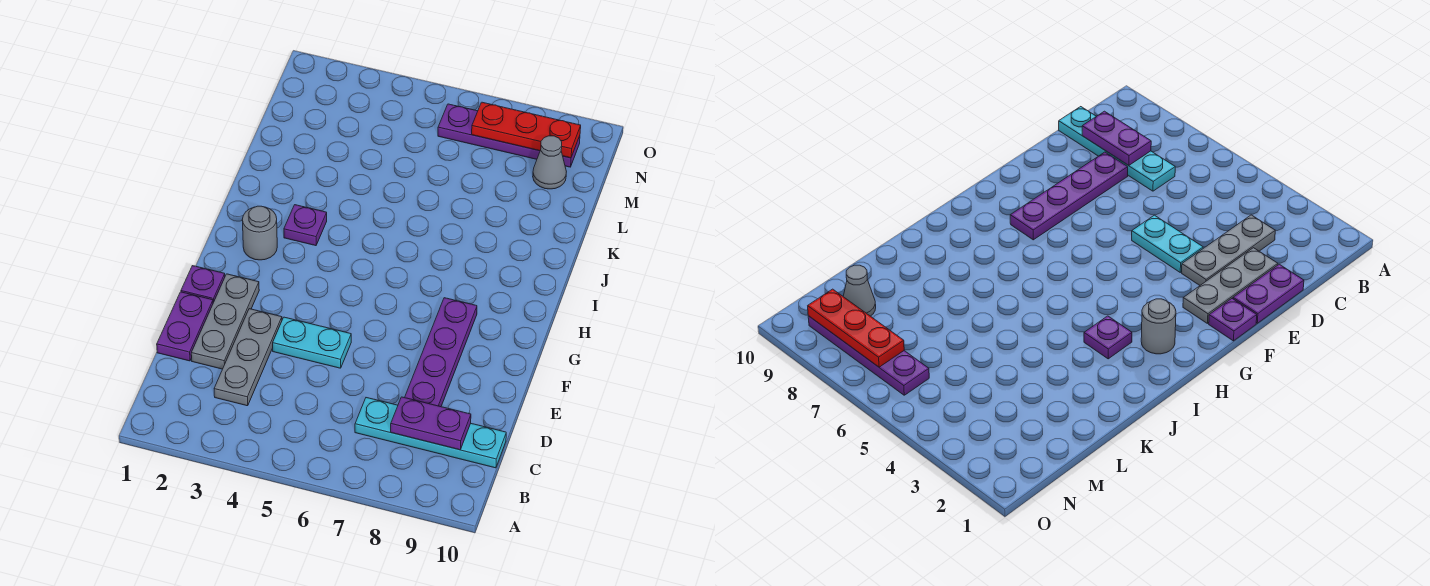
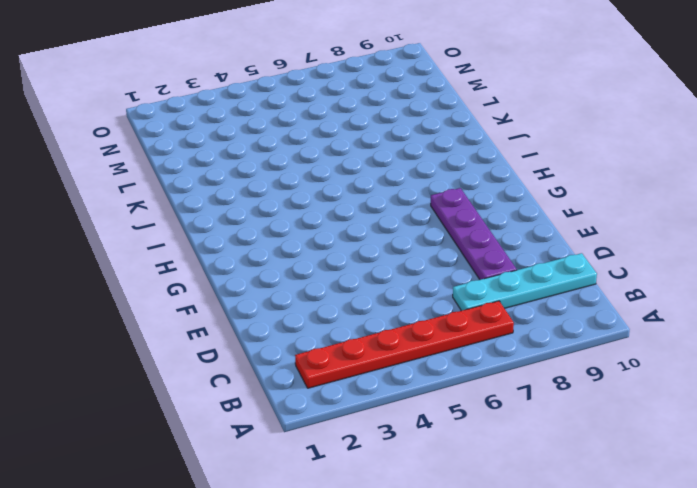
red plate B2:B7 level 1 -> none
none -> grey plate C3:E3 level 1
none -> purple plate D1:E1 level 1
none -> grey plate D2:F2 level 1

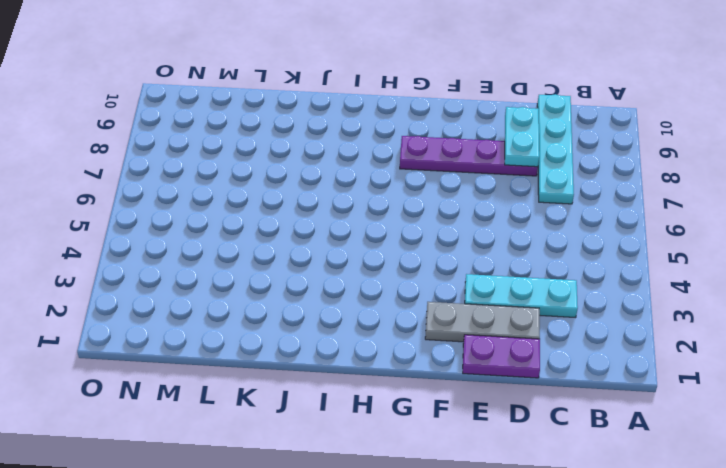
cyan plate C3:E3 level 1 -> grey plate C3:E3 level 1
cyan plate D8:D9 level 2 -> cyan plate E4:E5 level 1
none -> purple plate F1 level 1
none -> grey round brick H2 level 1
none -> purple plate I3 level 1

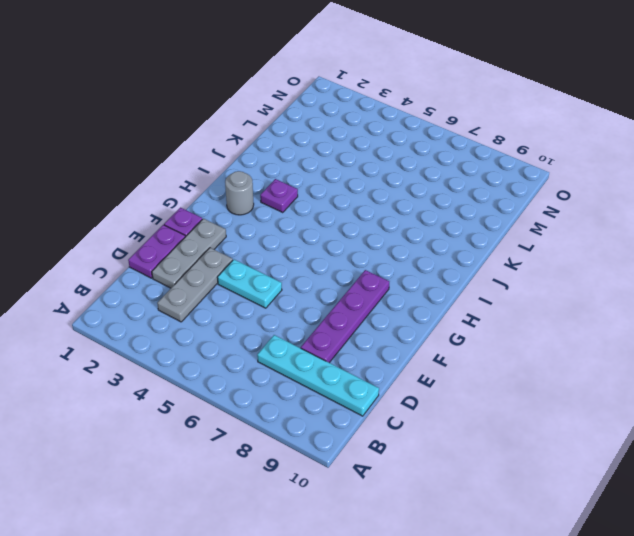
none -> grey cone M9 level 1
none -> purple plate N6:N9 level 1
none -> purple plate C8:C9 level 2

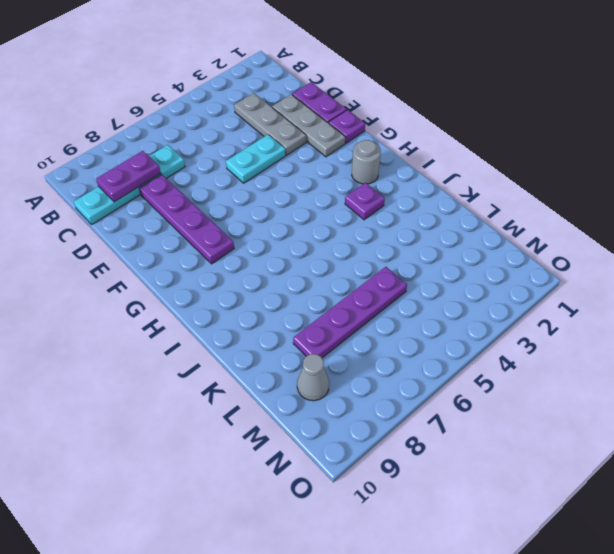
purple plate L5:L8 level 1 -> purple plate N6:N9 level 1
none -> red plate N7:N9 level 2

